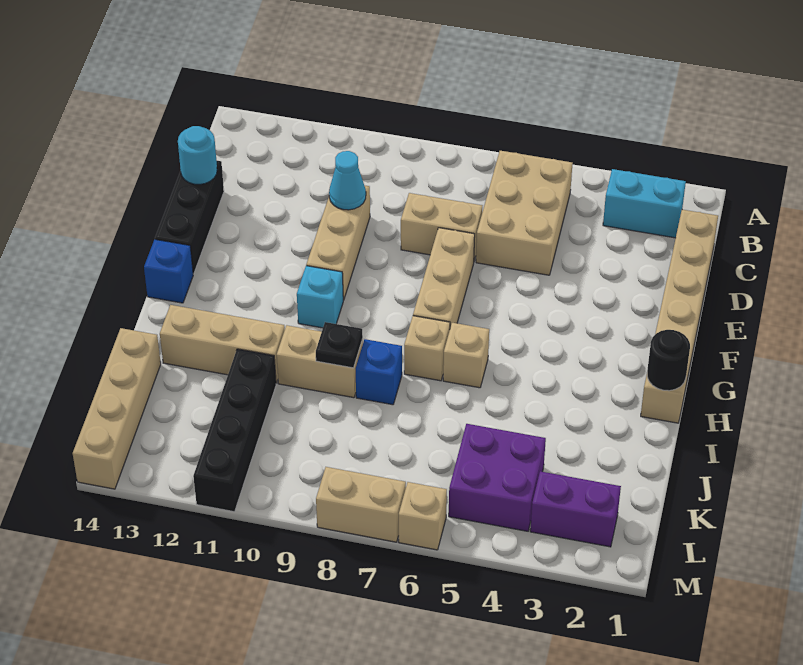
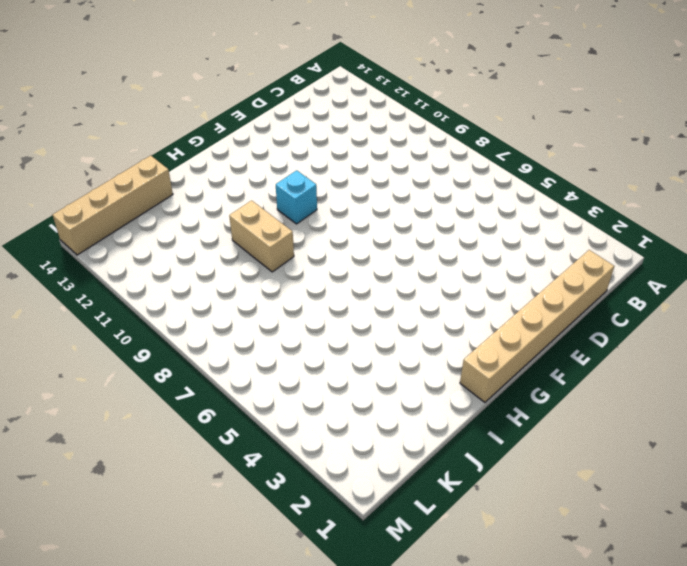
none -> cyan brick B2:B3 level 1
none -> tan brick B5:D6 level 1
none -> tan brick D7:D8 level 1

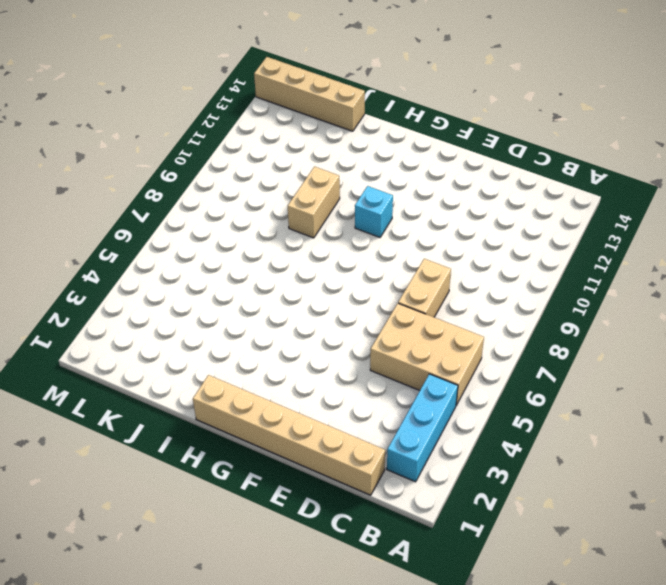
cyan brick B2:B4 level 1 -> cyan brick B2:B3 level 1
none -> tan brick D10:F10 level 1
none -> black brick D14:F14 level 1
none -> tan brick E7:G7 level 1

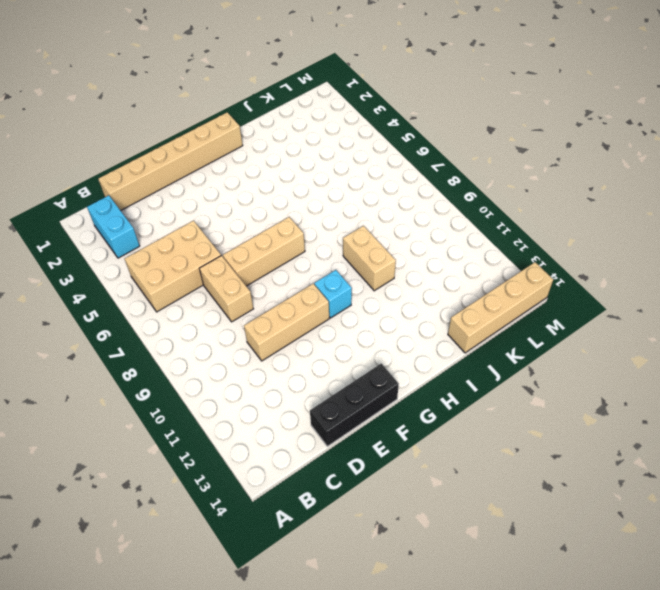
none -> blue brick G14 level 1
none -> tan brick H6 level 1
none -> tan brick H7 level 1

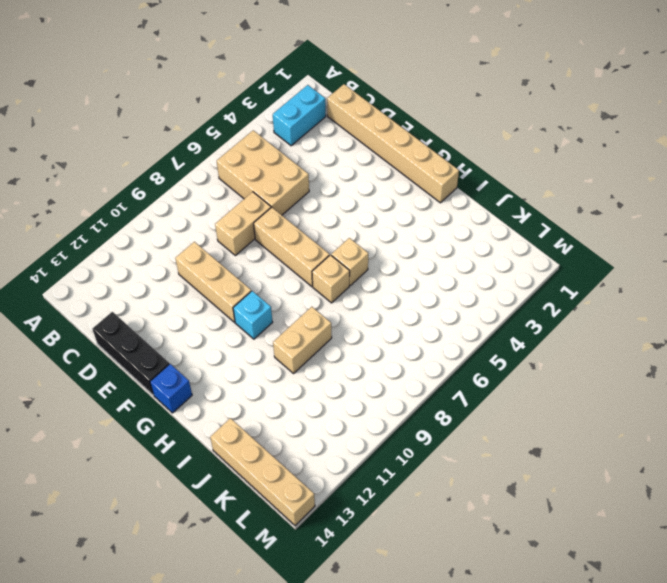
none -> blue brick I8 level 1
none -> tan brick I11:I13 level 1
none -> black brick J11:M11 level 1

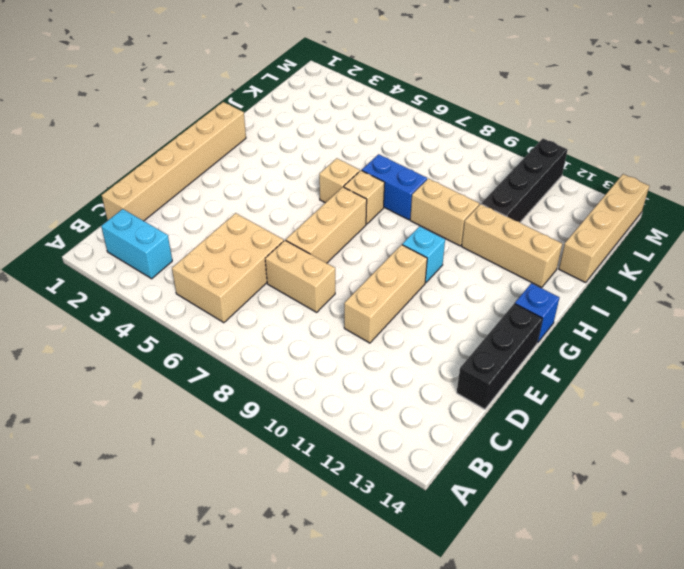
blue brick I7:I8 level 1 -> blue brick I8 level 1
none -> purple brick K4:L5 level 1
none -> purple brick L2:L3 level 1
none -> tan brick M6 level 1

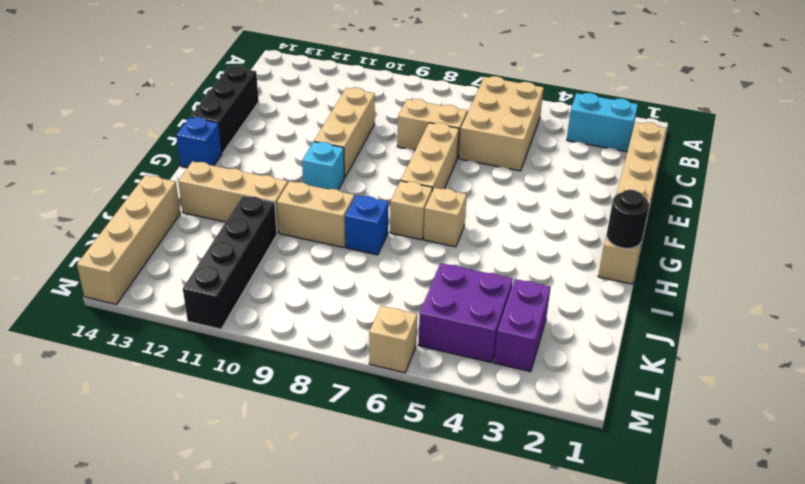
purple brick K3:L3 level 1 -> purple brick L2:L3 level 1
none -> tan brick M7:M8 level 1
none -> cyan cone D10 level 2
none -> cyan round brick D14 level 2

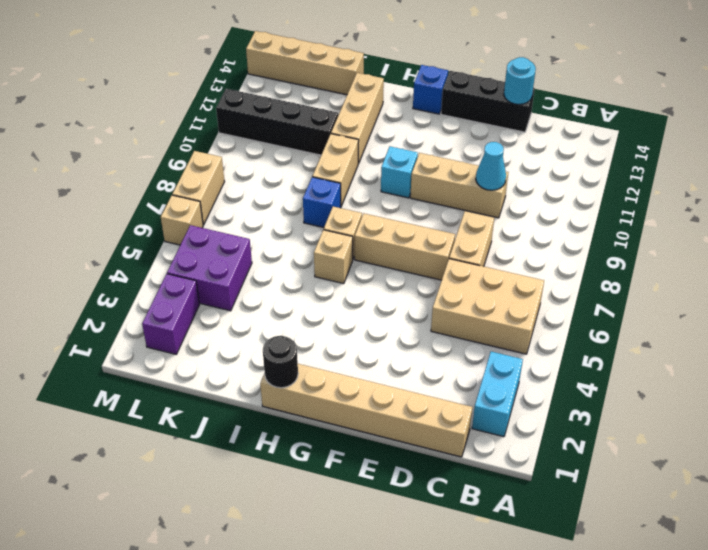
none -> black plate I9 level 2

